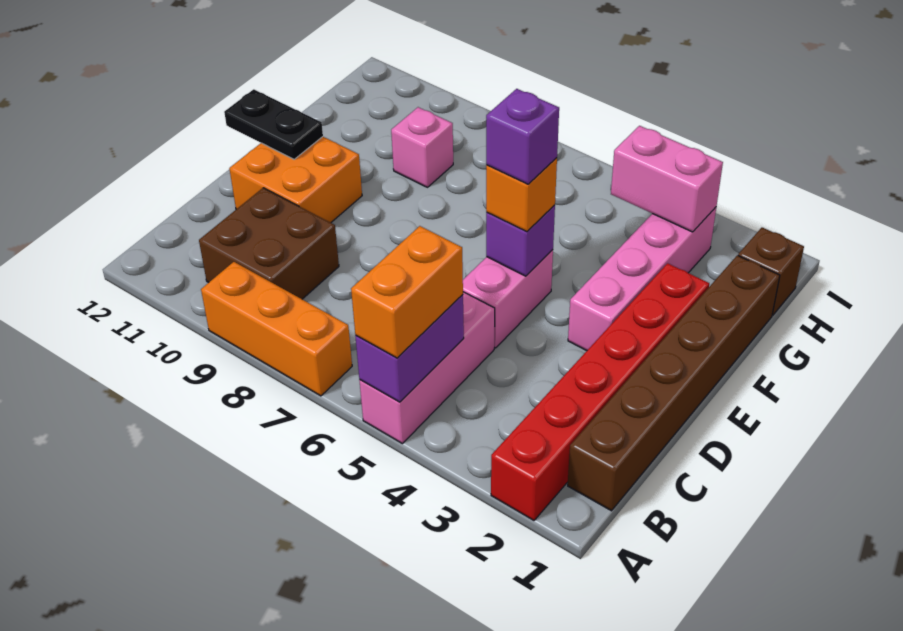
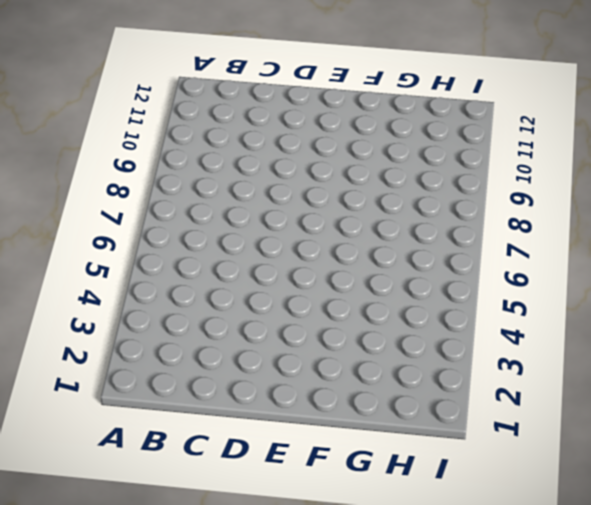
none -> red brick A2:F2 level 1
none -> pink brick A5:C5 level 1
none -> orange brick A7:A9 level 1

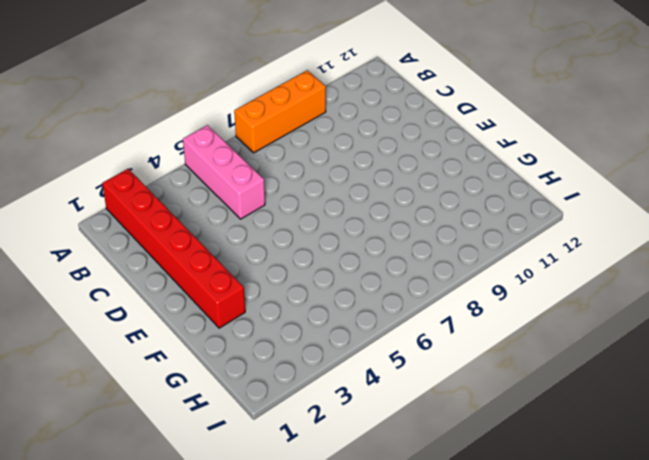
none -> brown brick B1:G1 level 1
none -> brown brick B9:C10 level 1
none -> pink brick D5:E5 level 1

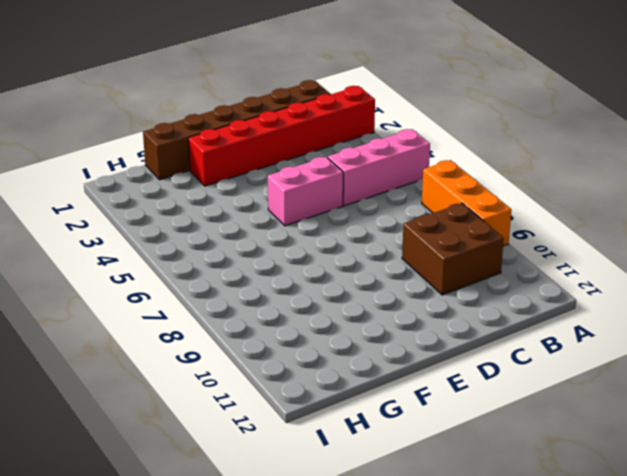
none -> orange brick D10:E11 level 1
none -> pink brick E3:H3 level 1
none -> pink brick G9 level 1

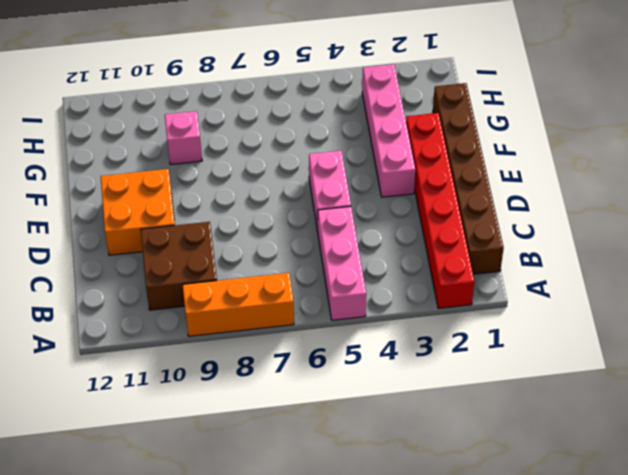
none -> brown brick H1 level 1
none -> purple brick A5:B5 level 2
none -> purple brick E5 level 2

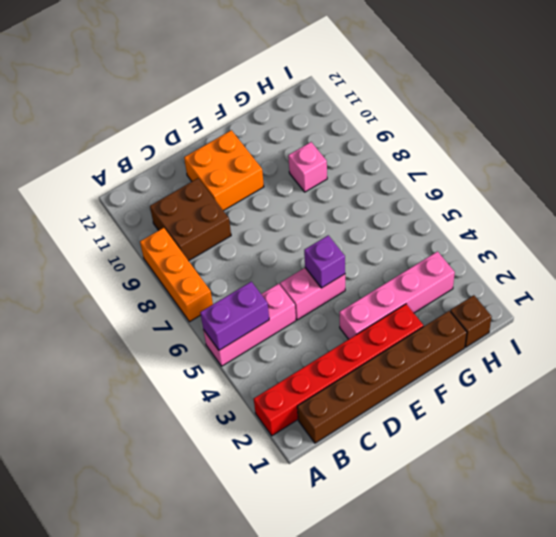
none -> black plate E11:E12 level 2
none -> pink brick H3:H4 level 2
none -> orange brick A5:B5 level 3

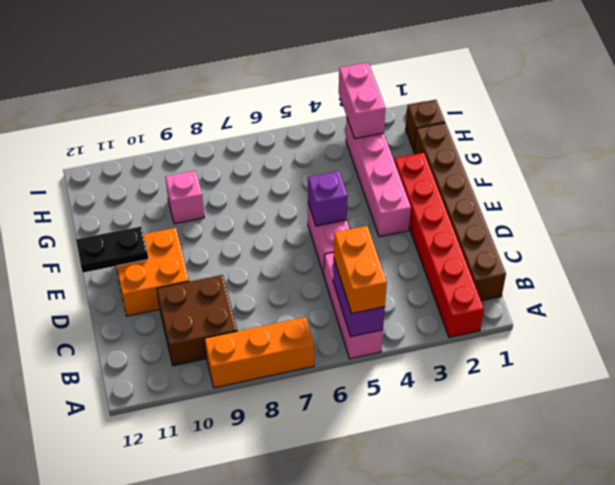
pink brick H3:I3 level 2 -> pink brick H3:H4 level 2
none -> orange brick E5 level 3
none -> purple brick E5 level 4

